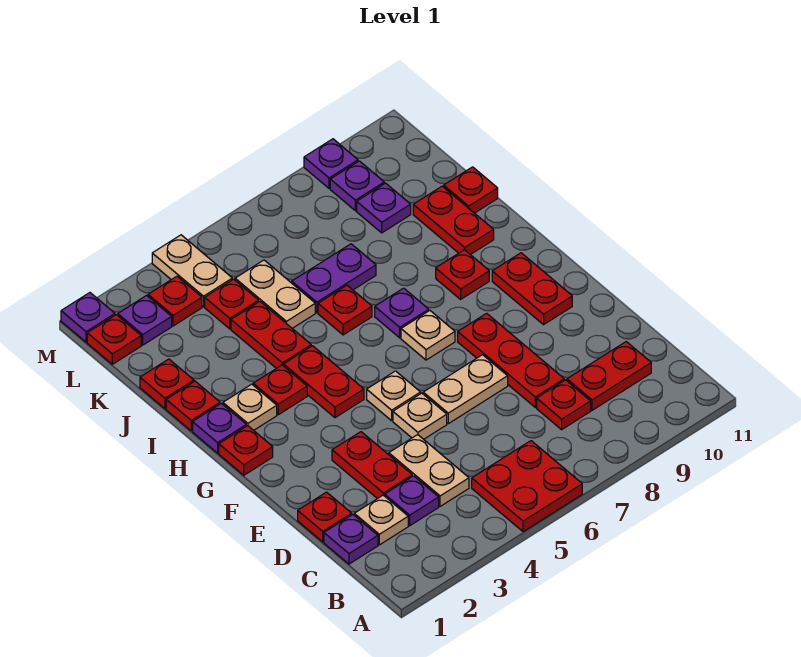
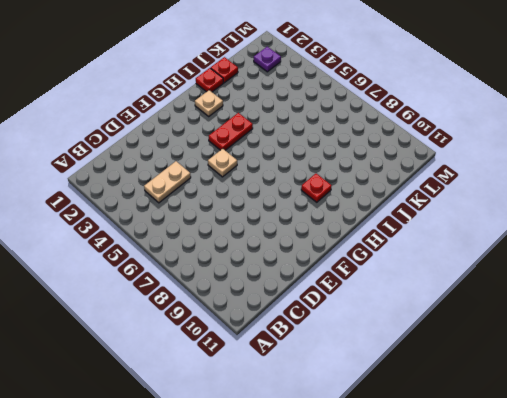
none -> red plate A5:B6 level 1
none -> purple plate C1 level 1
none -> tan plate C2 level 1
none -> purple plate C3 level 1

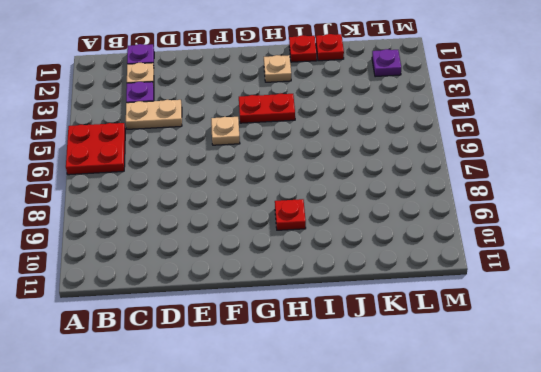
none -> red plate C8 level 1
none -> red plate C9:C10 level 1
none -> red plate D1 level 1
none -> red plate D3:E3 level 1

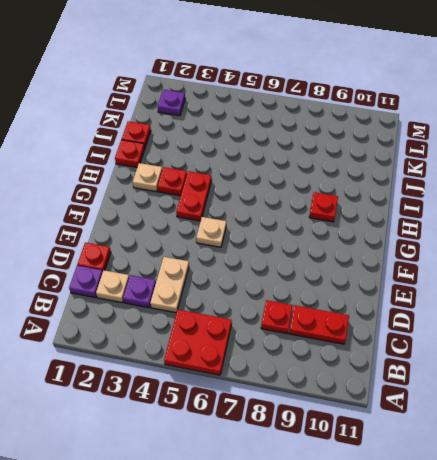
none -> red plate D3:E3 level 1
none -> red plate D8:F8 level 1
none -> tan plate E5 level 1
none -> tan plate E6:E7 level 1

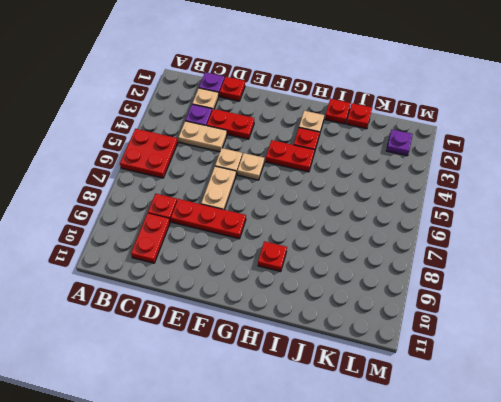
none -> red plate F10:G10 level 1
none -> red plate G1 level 1
none -> tan plate G7 level 1
none -> purple plate H1 level 1

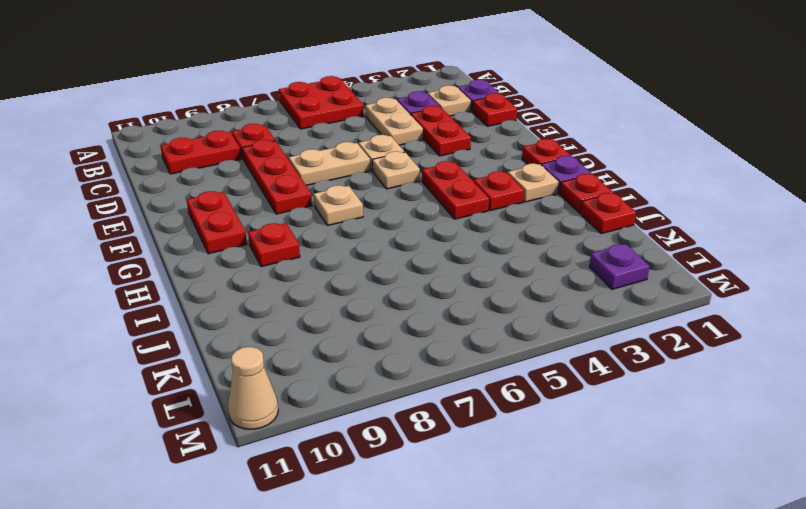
tan cone M11 level 1 -> none
none -> purple plate H7 level 1
none -> red plate I4:J4 level 1
none -> red plate I6 level 1
none -> red plate I10:J10 level 1

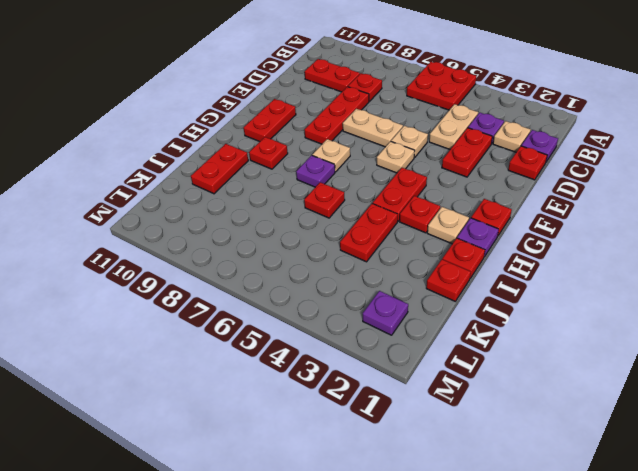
none -> tan plate J5:K5 level 1
none -> purple plate J6:J7 level 1
none -> red plate J11 level 1
none -> red plate K4 level 1

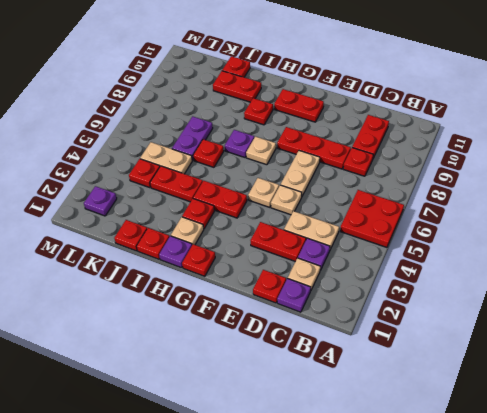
none -> purple plate K9 level 1
none -> red plate L1 level 1
none -> red plate L3 level 1
none -> tan plate L4:M4 level 1

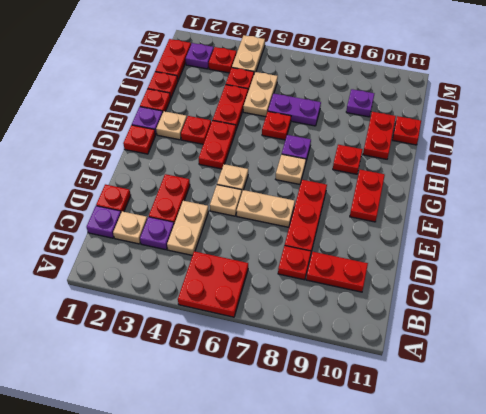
red plate K1:L1 level 1 -> red plate L1 level 1
none -> purple plate L9 level 1
none -> purple plate M1 level 1
none -> purple plate M9 level 1

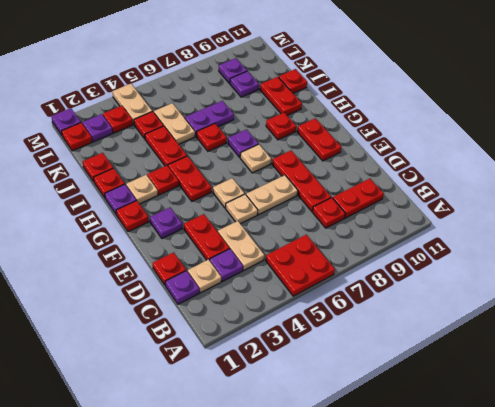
purple plate F2 level 1 -> purple plate M9 level 1

